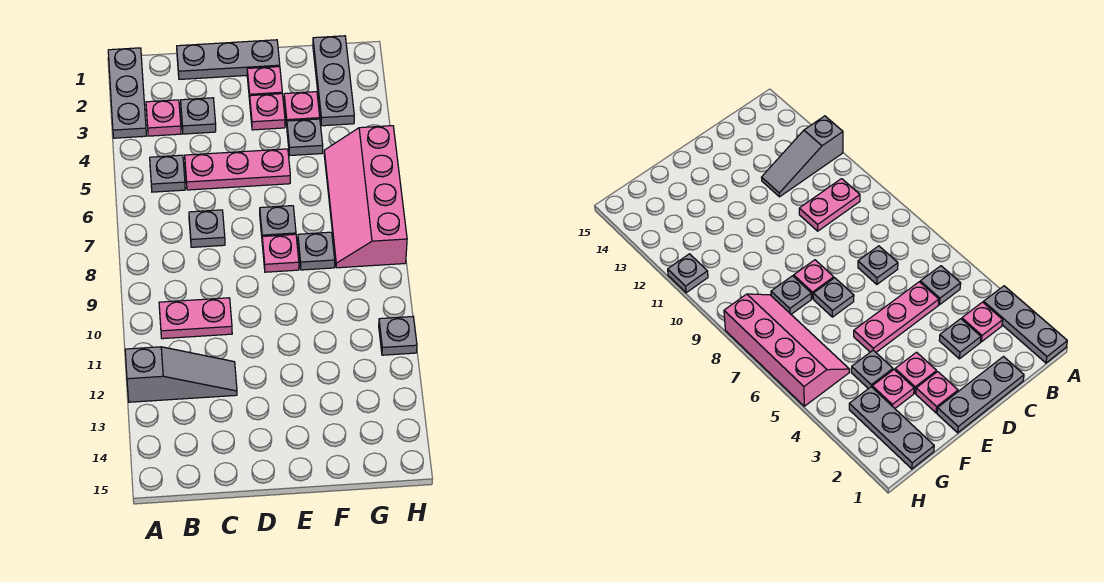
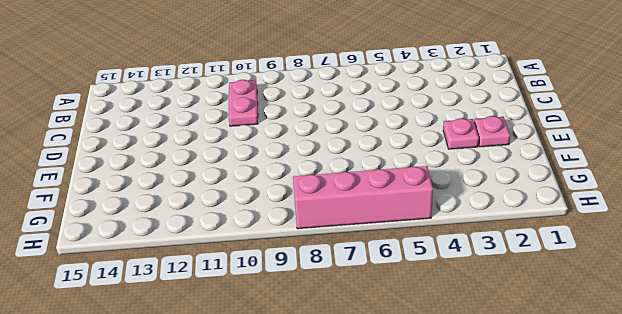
none -> grey plate A1:A3 level 1
none -> grey slope A12:C12 level 1 top A
none -> pink plate B3 level 1

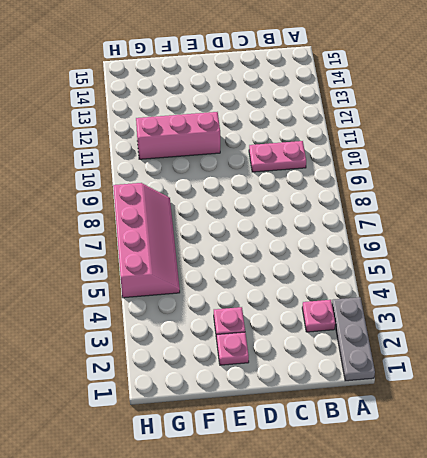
pink brick E11:G11 level 1 -> none
none -> grey slope A12:C12 level 1 top A
none -> grey plate B5 level 1
none -> grey plate C1:E1 level 1

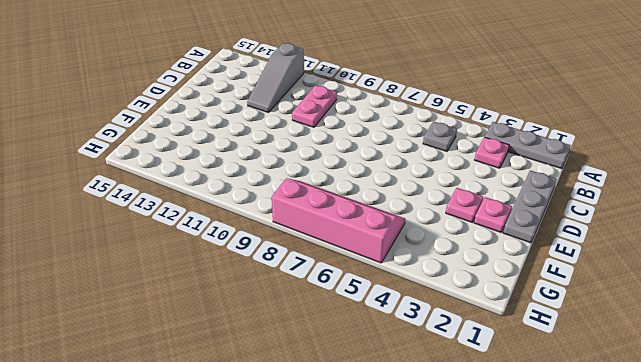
none -> grey plate C3 level 1
none -> pink plate C5:E5 level 1
none -> grey plate C7 level 1

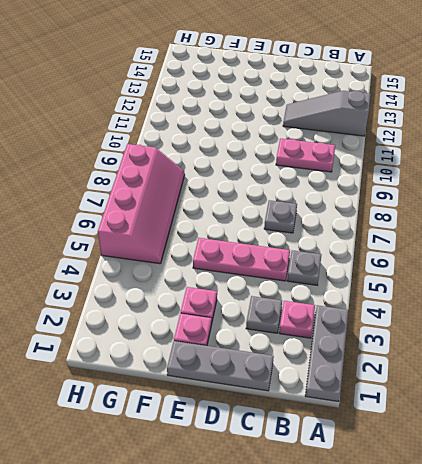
none -> grey plate E7 level 1
none -> pink plate E8 level 1
none -> pink plate F3 level 1

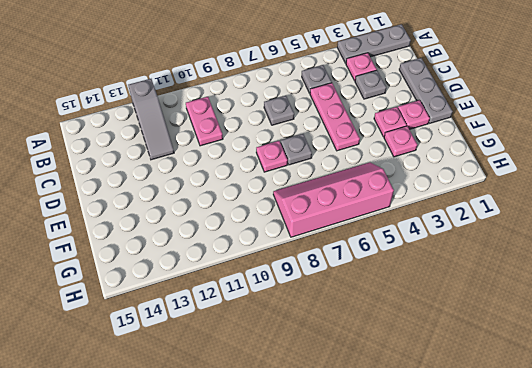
none -> grey plate F4 level 1
none -> grey plate F8 level 1
none -> grey plate G1:G3 level 1

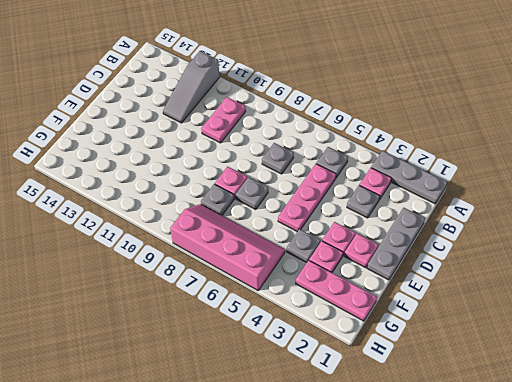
pink plate G1:G3 level 1 -> grey plate G1:G3 level 1
none -> grey plate H11 level 1

